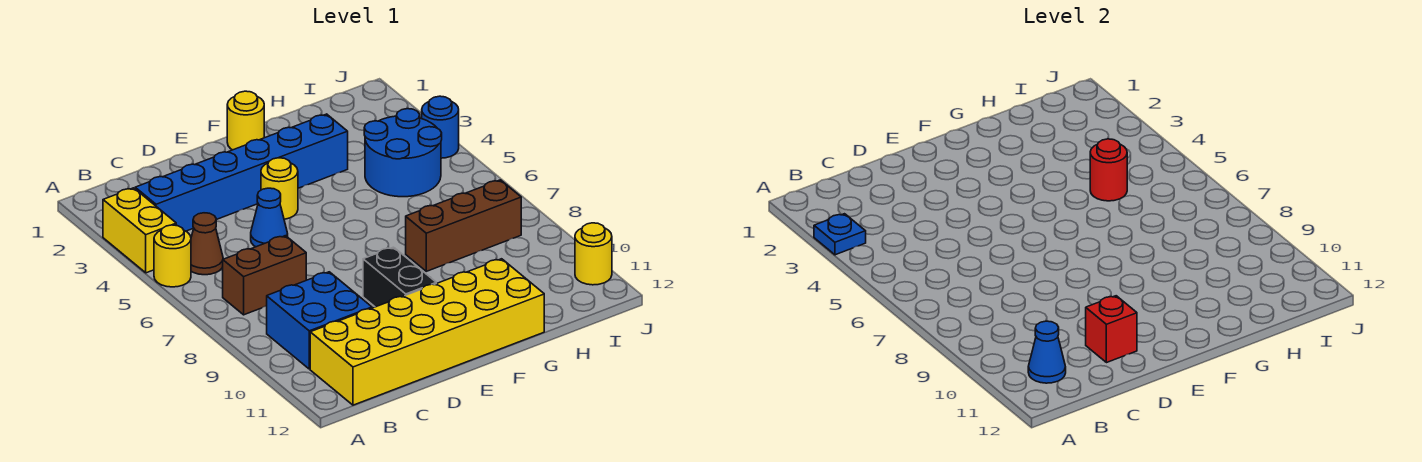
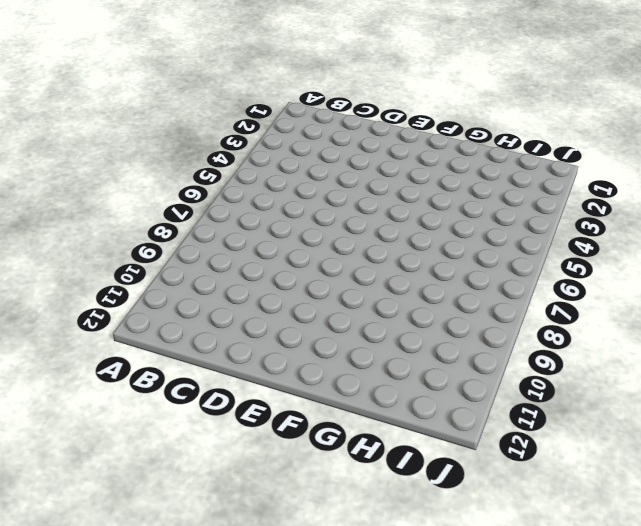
none -> yellow brick A3:A4 level 1
none -> yellow round brick A5 level 1
none -> blue brick B3:G3 level 1

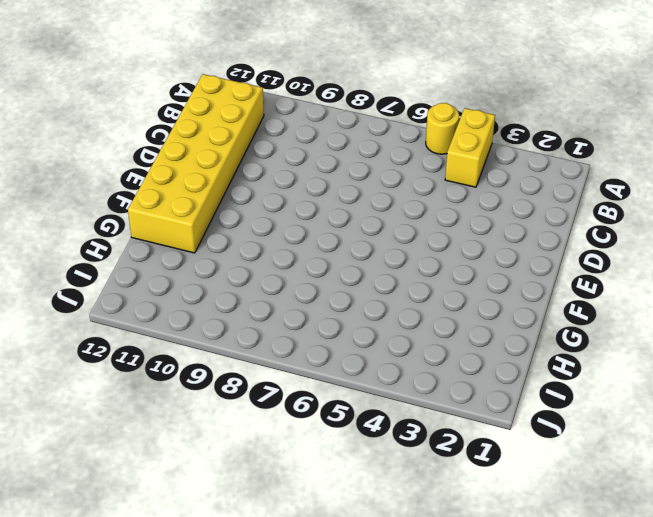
yellow brick A4:B4 level 1 -> yellow brick A3:A4 level 1
none -> blue brick B3:G3 level 1
none -> brown cone B5 level 1
none -> brown brick B7:C7 level 1

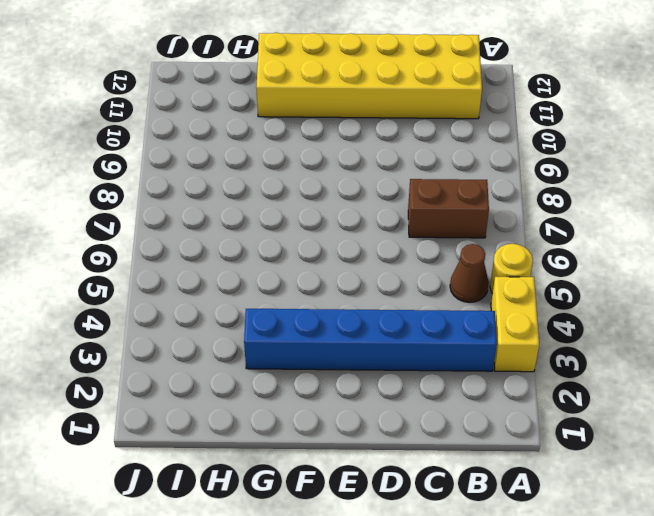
none -> blue brick B9:C10 level 1
none -> blue cone D5 level 1
none -> yellow round brick E4 level 1

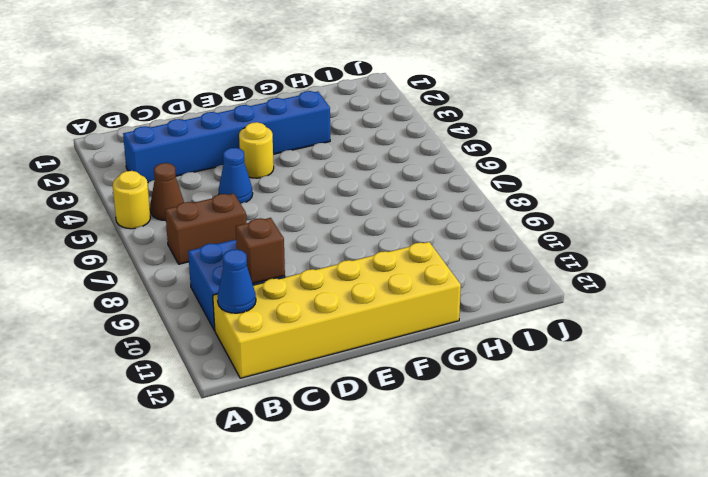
brown brick C10 level 2 -> none
none -> yellow brick A3:A4 level 1
none -> black brick E9:E10 level 1
none -> yellow round brick F1 level 1

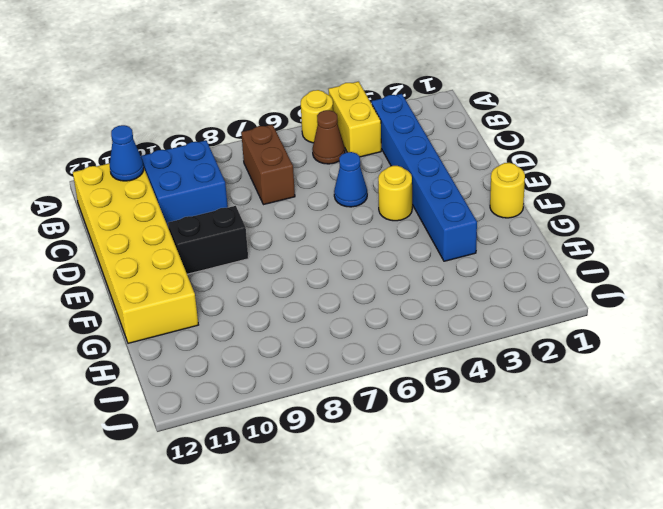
yellow brick A4:B4 level 1 -> yellow brick A3:A4 level 1
none -> brown brick G8:I8 level 1
none -> blue round brick H4:I5 level 1
none -> blue round brick J4 level 1

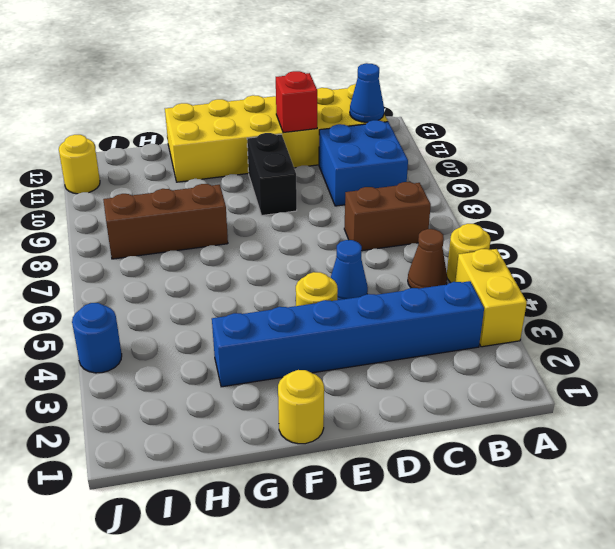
none -> blue round brick H4:I5 level 1
none -> blue plate A3 level 2
none -> red round brick H5 level 2

